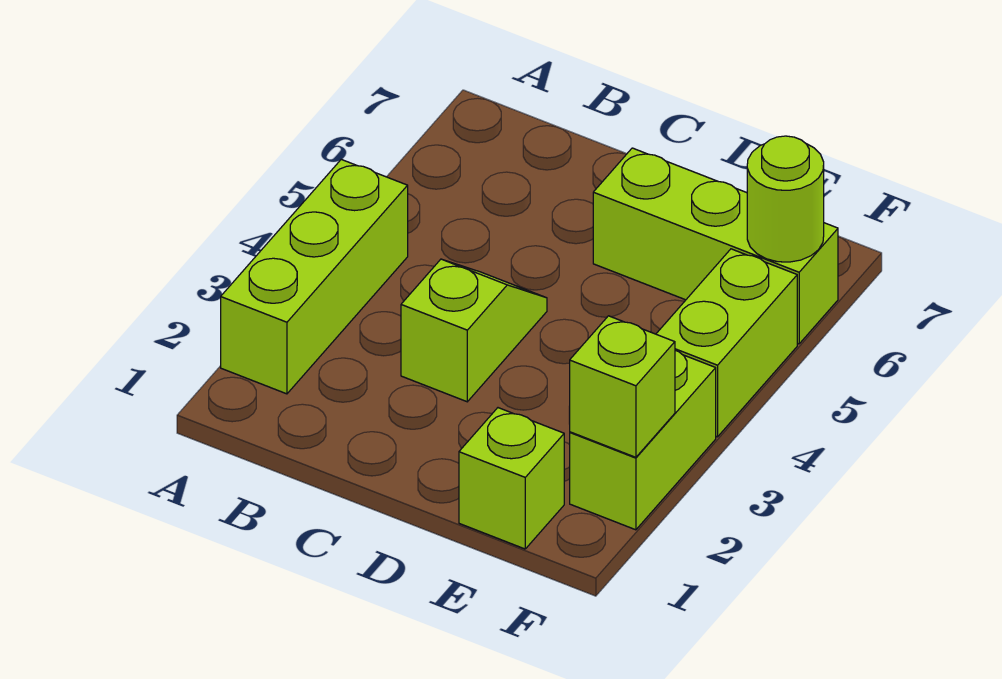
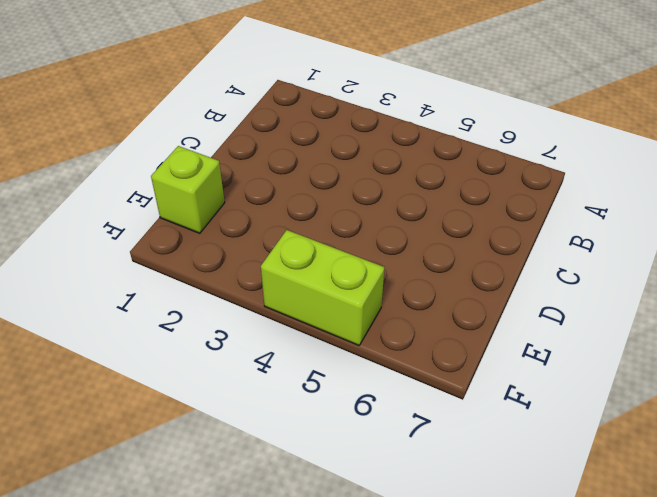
none -> lime brick A2:A4 level 1
none -> lime slope C3:C4 level 1 top 3

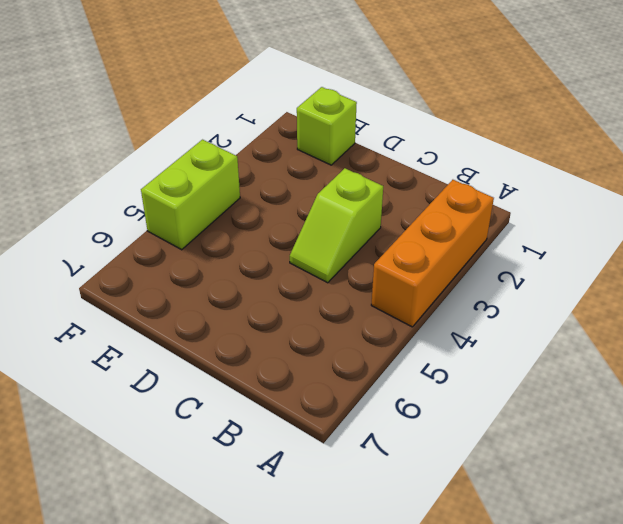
orange brick A2:A4 level 1 -> lime brick A2:A4 level 1
none -> lime brick D6:F6 level 1
none -> lime brick F2:F3 level 1

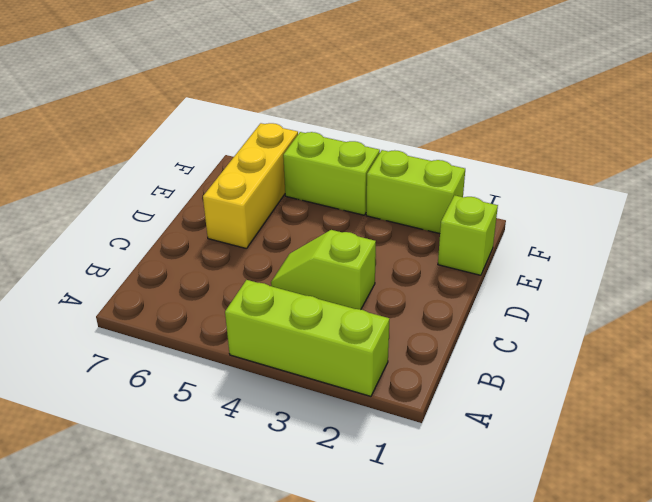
yellow brick D6:F6 level 1 -> lime brick D6:F6 level 1
none -> lime brick F2 level 2
none -> lime round brick F6 level 2

